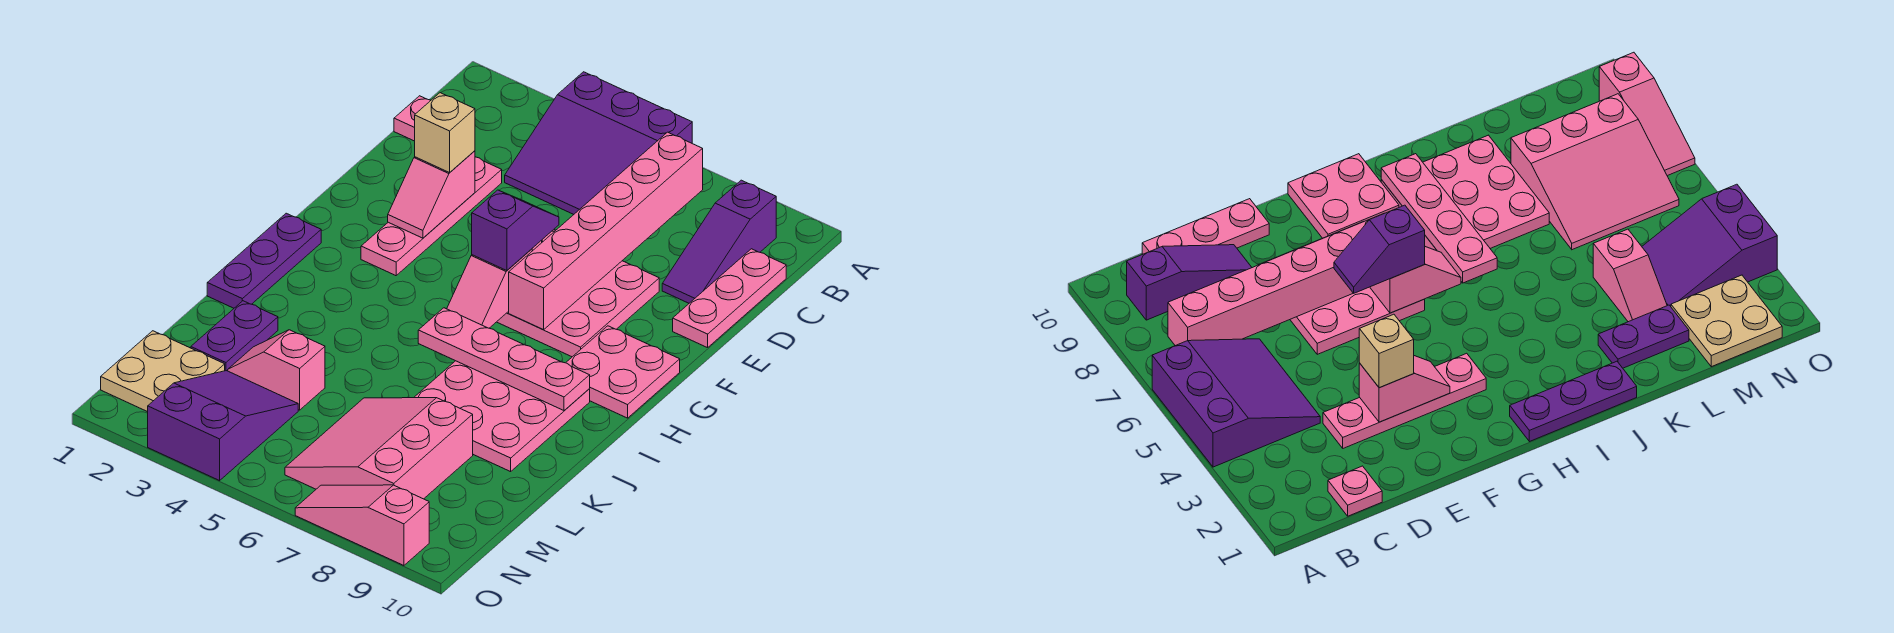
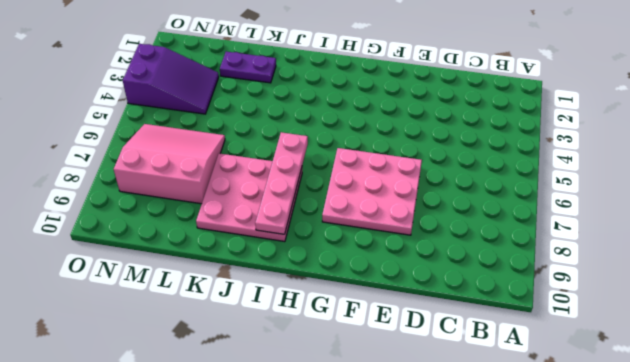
none -> purple slope A4:C6 level 1 top A
none -> purple slope B9:D9 level 1 top B
none -> pink plate C1 level 1

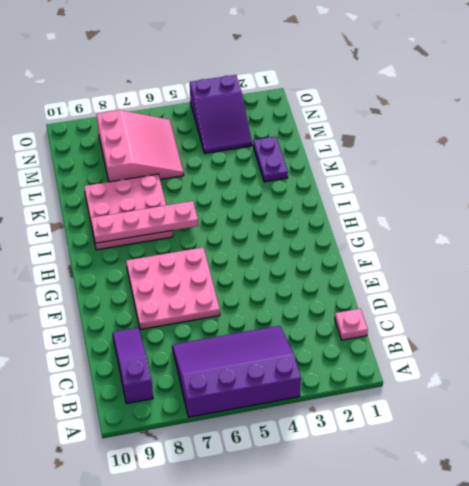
purple slope A4:C7 level 1 top A -> purple slope A4:C6 level 1 top A
none -> pink plate C10:E10 level 1
none -> pink plate D3:G3 level 1
none -> pink plate G9:H10 level 1

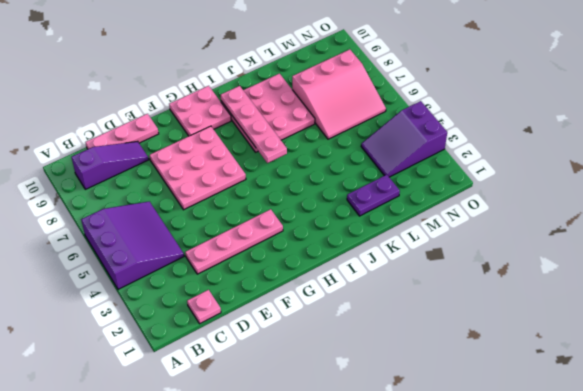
none -> purple plate H1:J1 level 1
none -> pink slope L3:L4 level 1 top 4
none -> tan plate M1:N2 level 1

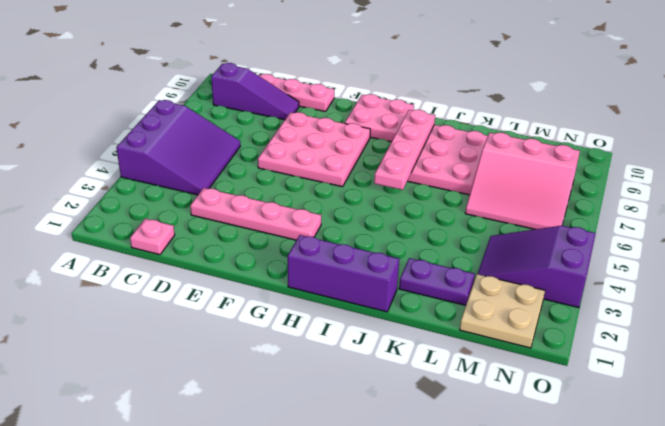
purple brick H1:J1 level 1 -> purple plate H1:J1 level 1
none -> pink slope L3:L4 level 1 top 4
none -> pink slope O7:O9 level 1 top 9
none -> pink brick B7:G7 level 2

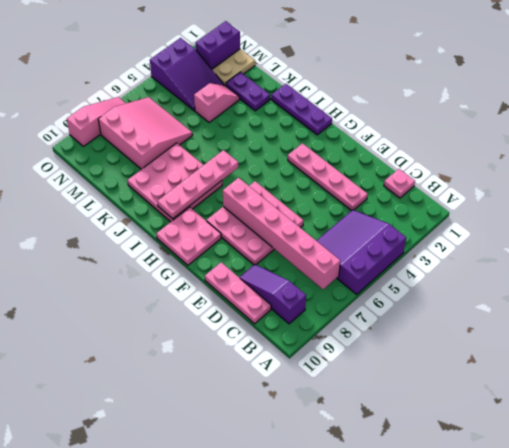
purple brick N1:N2 level 2 -> none
none -> pink slope E3:F3 level 2 top E
none -> pink slope G6:H6 level 2 top G
none -> tan brick E3 level 3

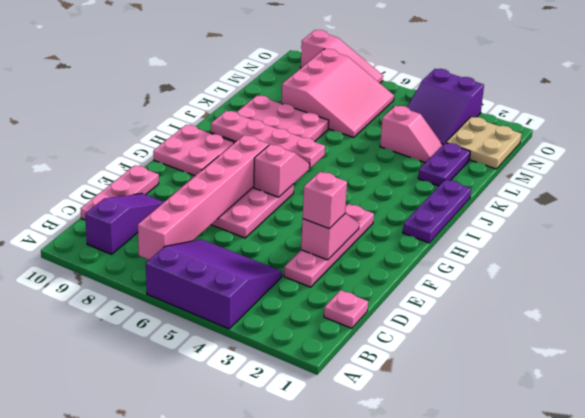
pink brick E3 level 3 -> tan brick E3 level 3
none -> purple slope F6:G6 level 3 top G

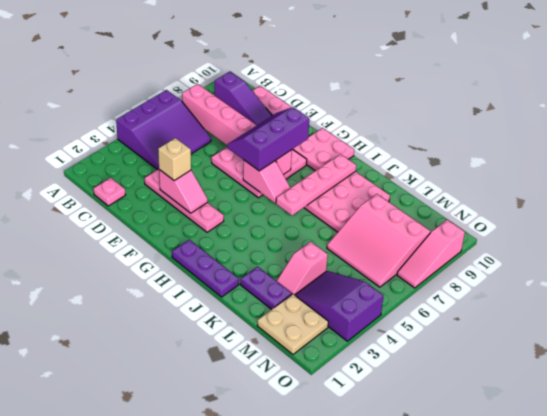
purple slope F6:G8 level 3 top G -> purple slope F6:G6 level 3 top G

